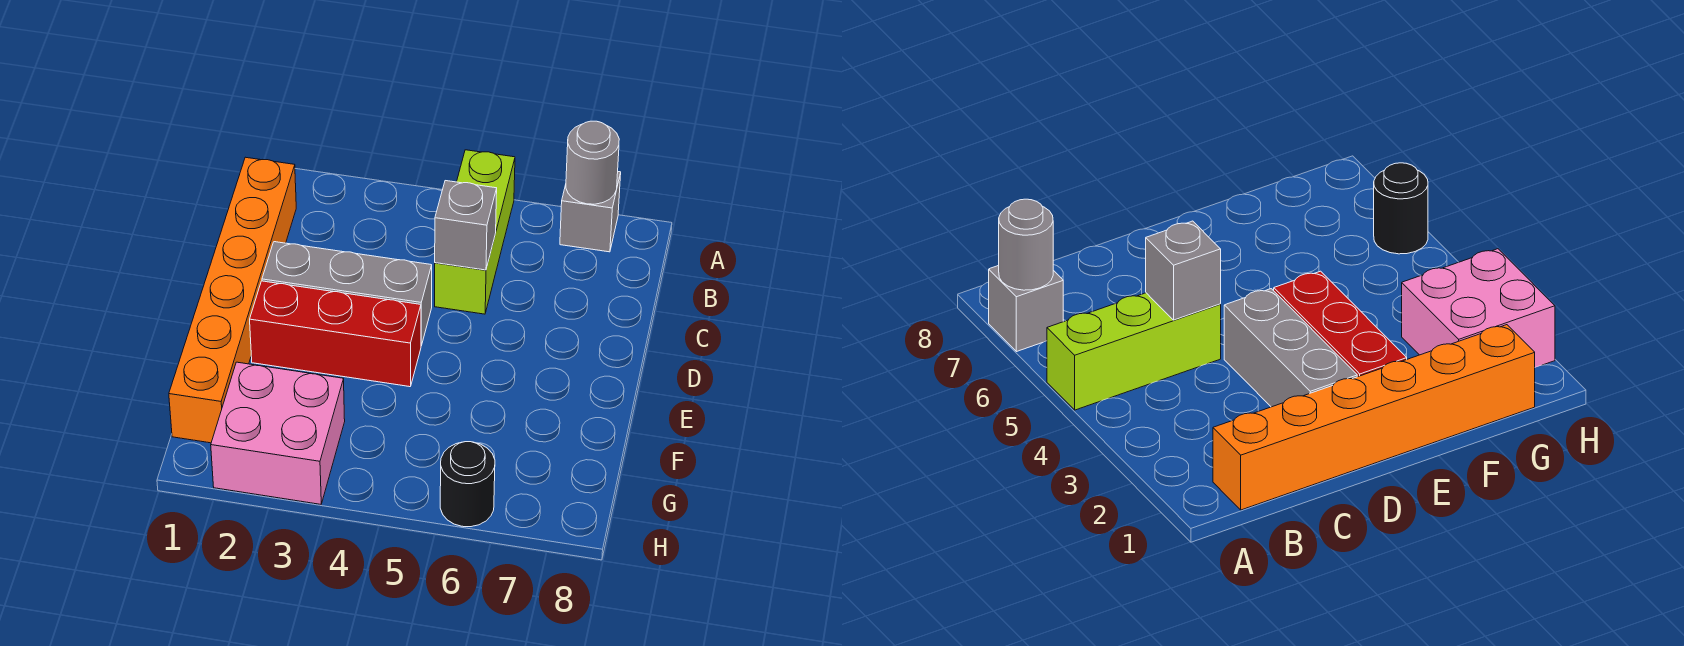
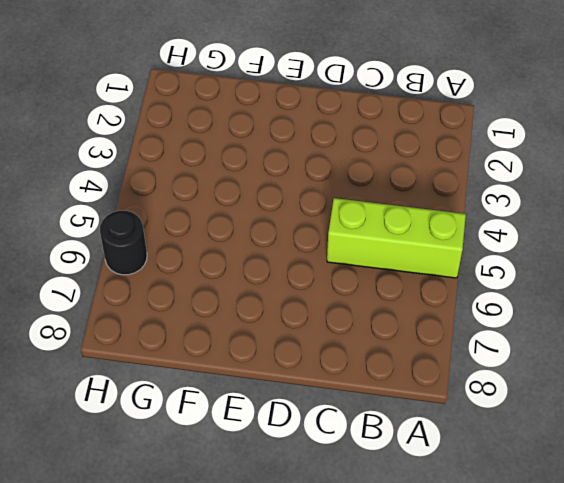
none -> grey brick A7 level 1
none -> orange brick B1:G1 level 1

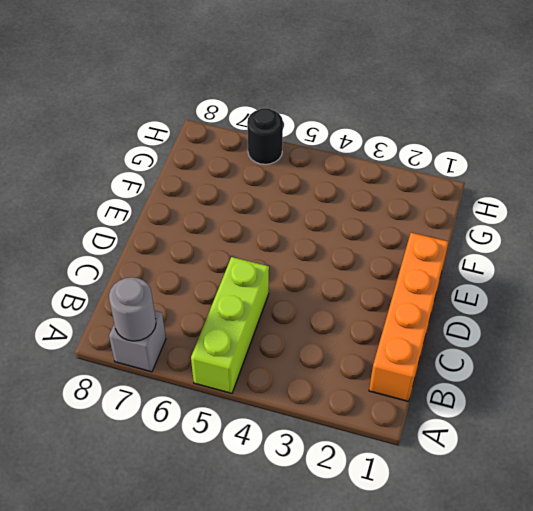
orange brick B1:E1 level 1 -> orange brick B1:G1 level 1
none -> grey brick D2:D4 level 1
none -> red brick E2:E4 level 1

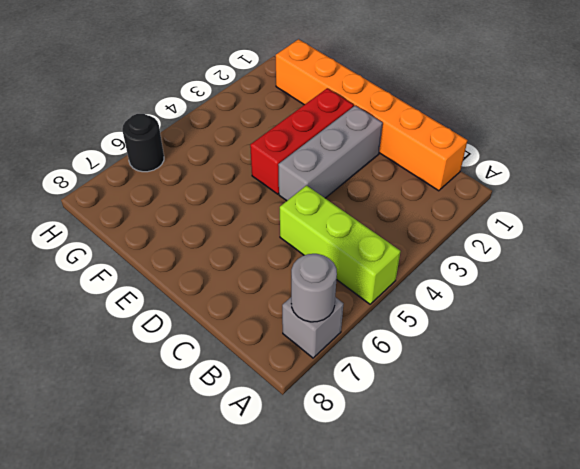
none -> pink brick G2:H3 level 1
none -> grey brick C5 level 2

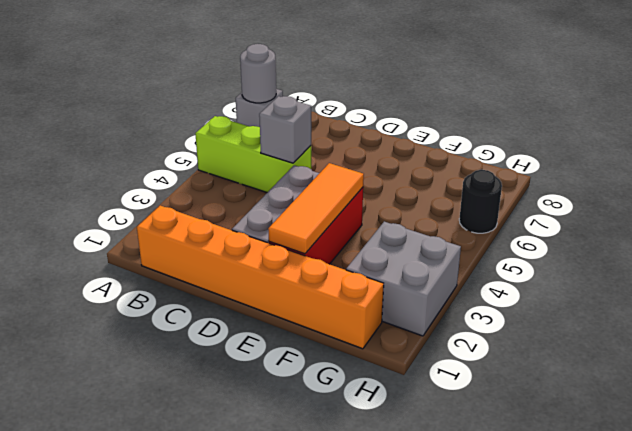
orange tile E2:E4 level 2 -> none
grey brick G2:H3 level 1 -> pink brick G2:H3 level 1

